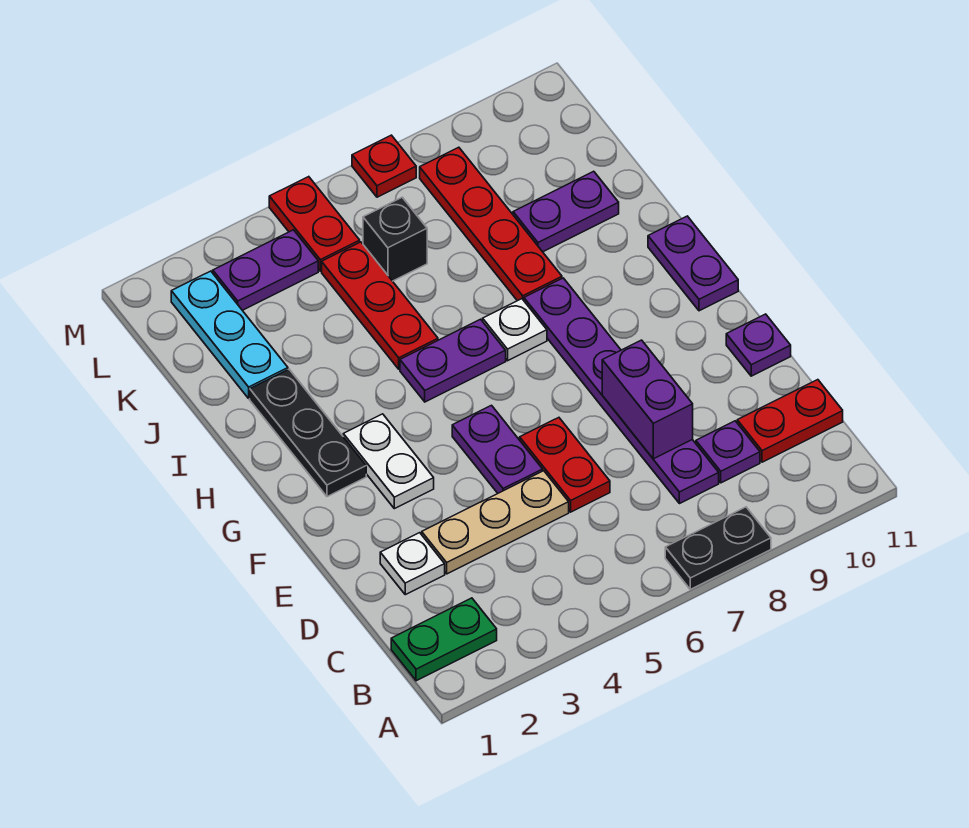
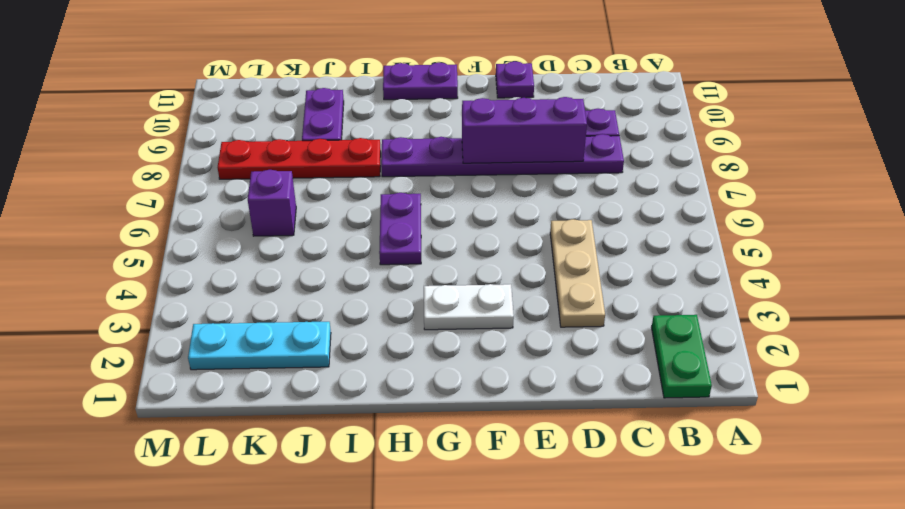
purple brick D8:F8 level 2 -> purple brick D8:E8 level 2
purple brick K6 level 1 -> black brick K6 level 1
none -> black plate A7:A8 level 1
none -> red plate C10:C11 level 1
none -> white plate D2 level 1

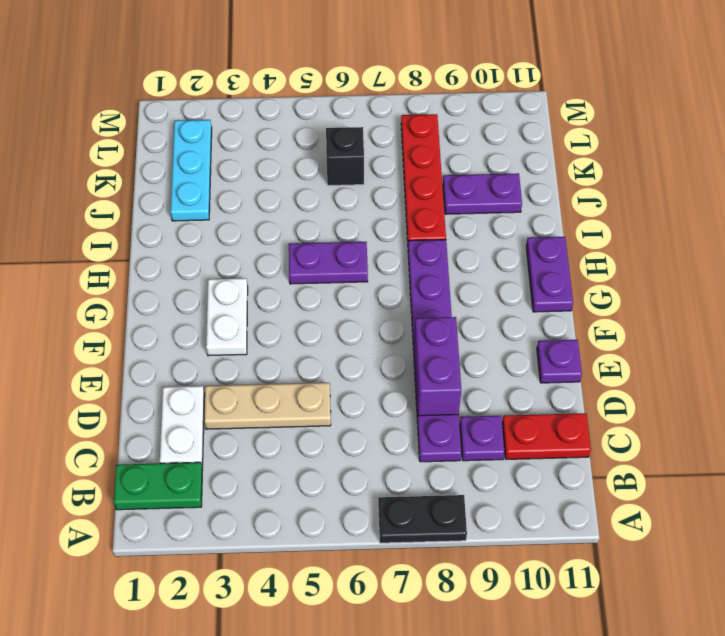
white plate C2:D2 level 1 -> white plate D2 level 1
none -> red plate D6:E6 level 1
none -> purple plate E5:F5 level 1
none -> black plate G2:I2 level 1

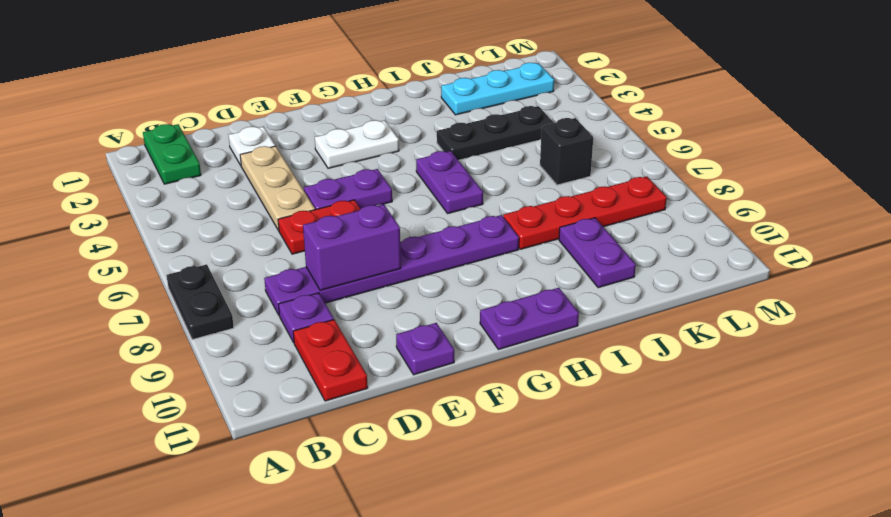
black plate I4:K4 level 1 -> black plate G2:I2 level 1
none -> white plate H7 level 1
none -> red plate I5:K5 level 1
none -> purple plate L3:L4 level 1

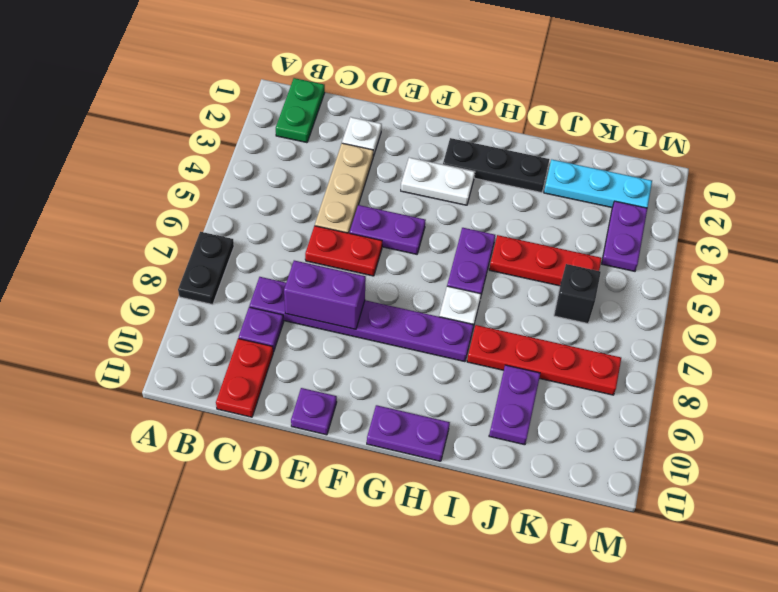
none -> red plate L5:M5 level 1
none -> red plate M7 level 1

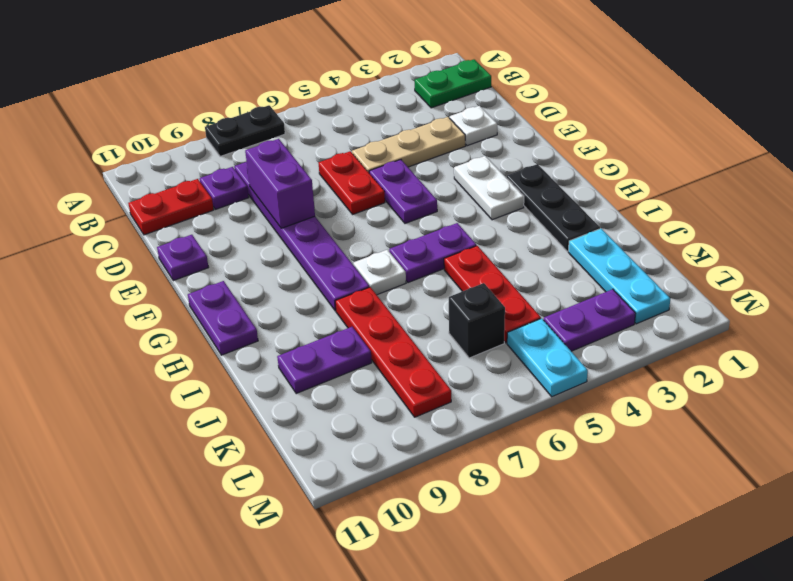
cyan plate L5:M5 level 1 -> red plate L5:M5 level 1
none -> red plate M7 level 1

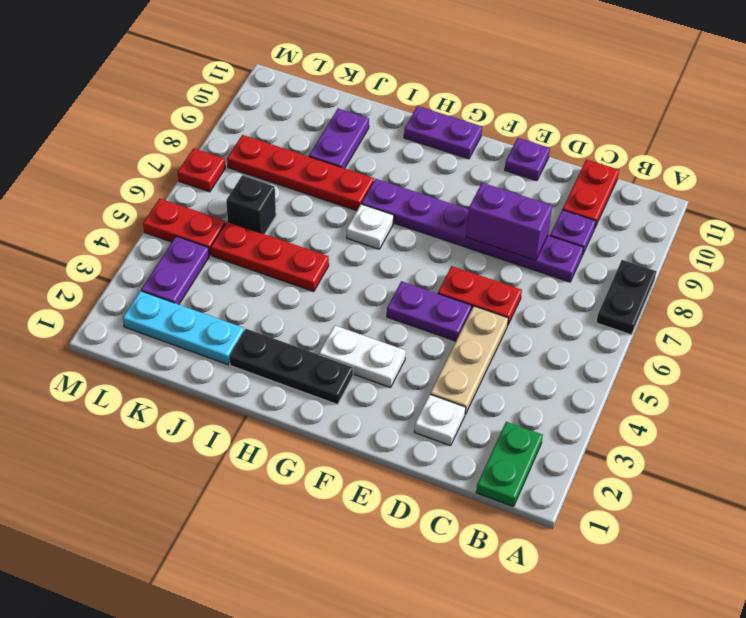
none -> purple plate H5:H6 level 1

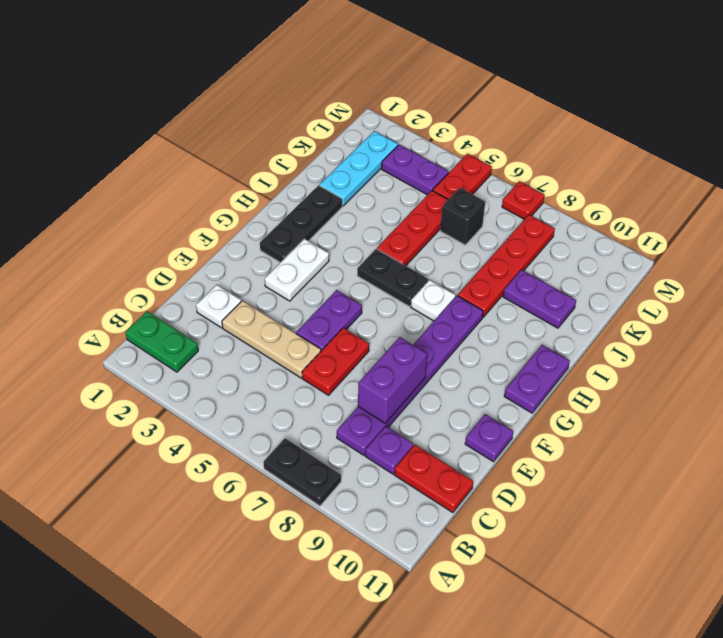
black plate H5:H6 level 1 -> purple plate H5:H6 level 1

